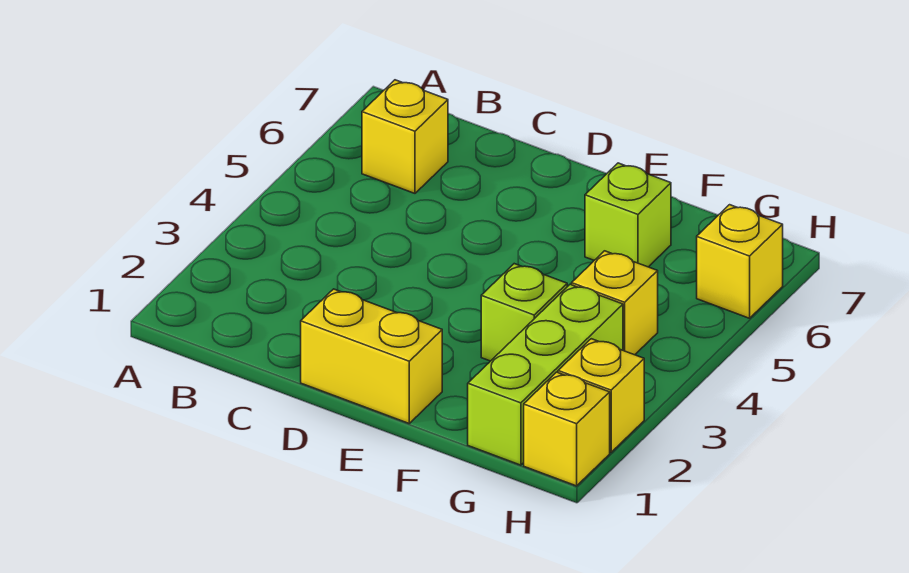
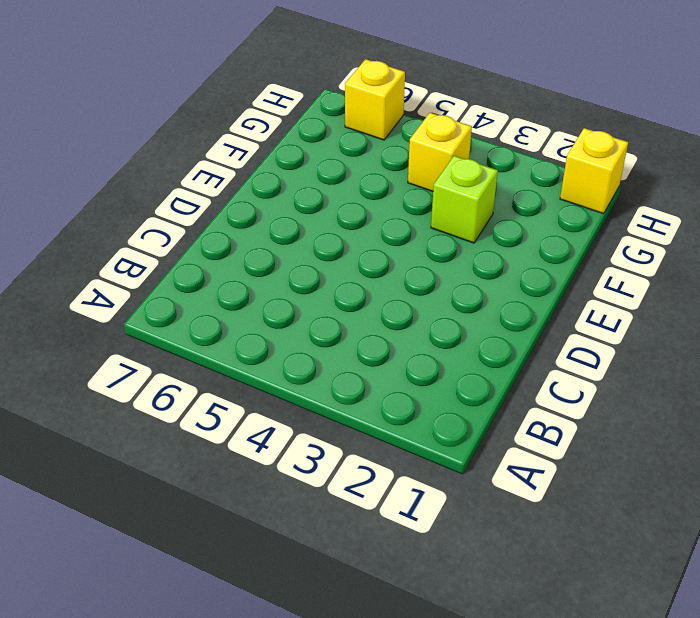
none -> yellow brick B6 level 1
none -> yellow brick D1:E1 level 1

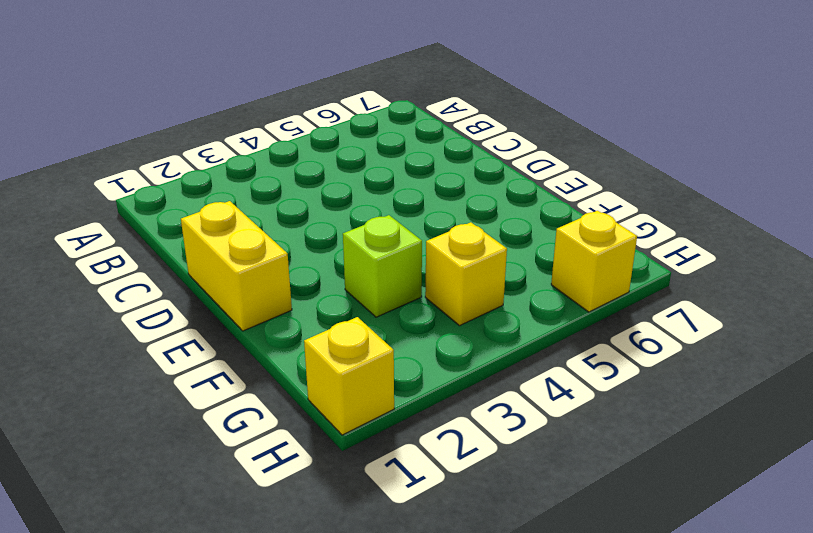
none -> yellow brick B6 level 1
none -> lime brick F6 level 1

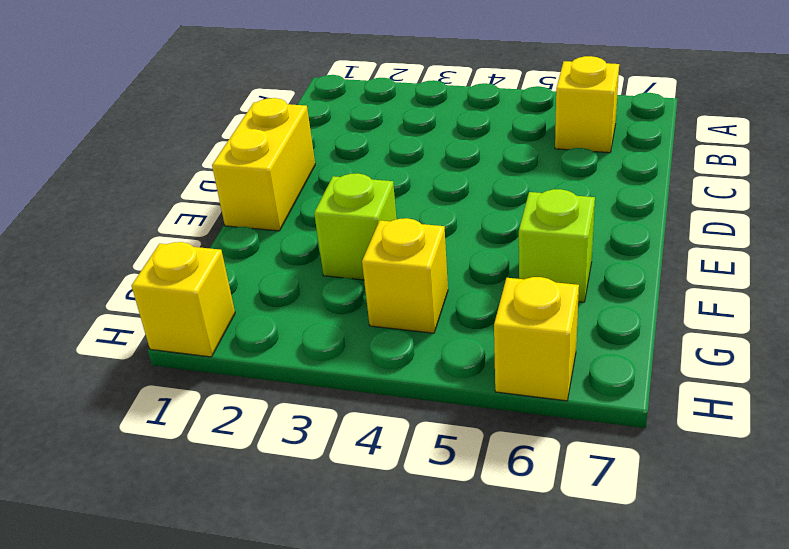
none -> lime brick G1:G3 level 1
none -> yellow brick H2 level 1

